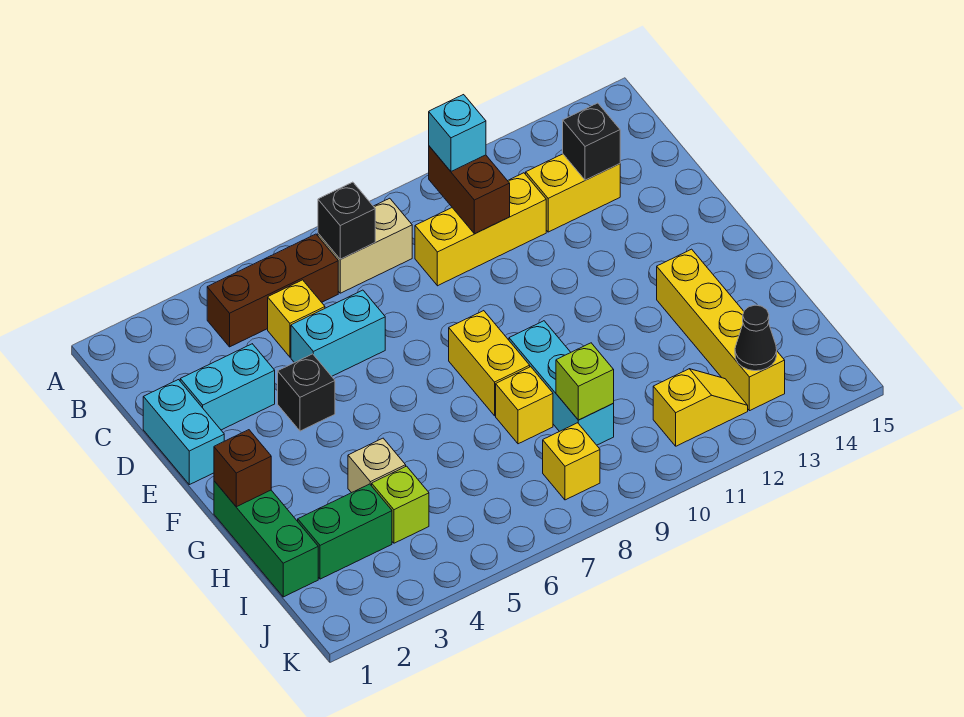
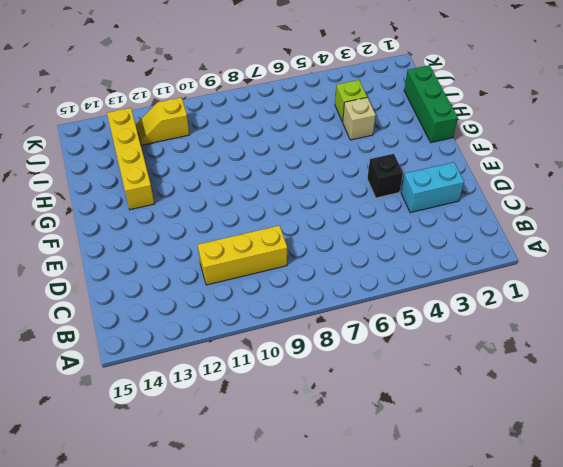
none -> brown brick B4:B6 level 1
none -> tan brick B7:B8 level 1
none -> yellow brick C5 level 1

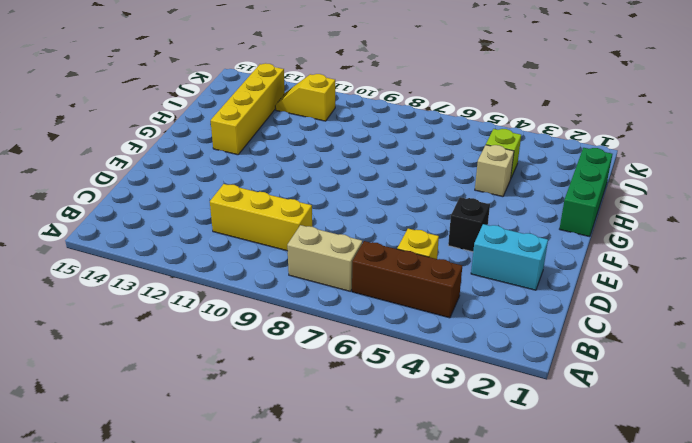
none -> yellow brick C12:C13 level 1
none -> cyan brick D1:E1 level 1
none -> cyan brick D5:D6 level 1

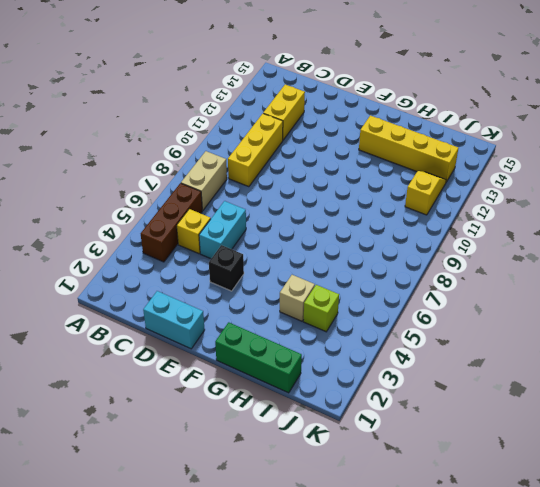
none -> cyan brick D2:D3 level 1
none -> yellow brick F8:G8 level 1
none -> cyan brick G9:I9 level 1

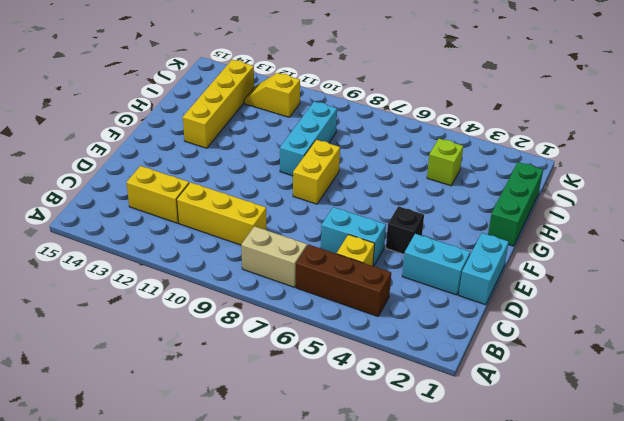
none -> tan brick H4 level 1
none -> yellow brick H8 level 1
none -> green brick I2:I3 level 1

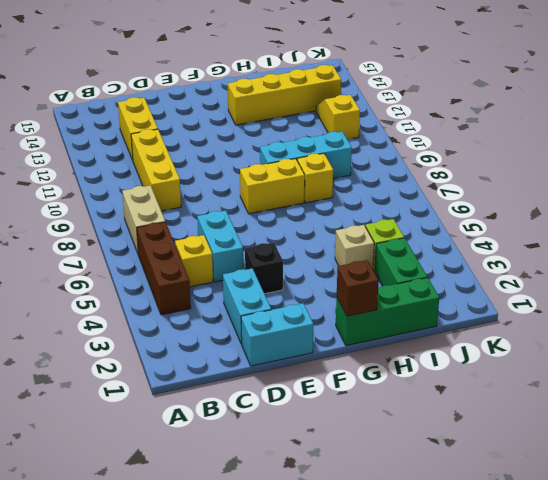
none -> yellow brick J8 level 1
none -> black brick B7 level 2
none -> brown brick B10:C10 level 2

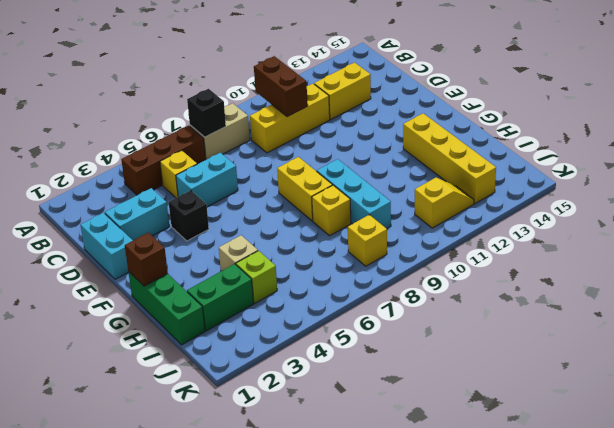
none -> black brick C13 level 2
none -> lime brick I9 level 2
none -> black cone J13 level 2

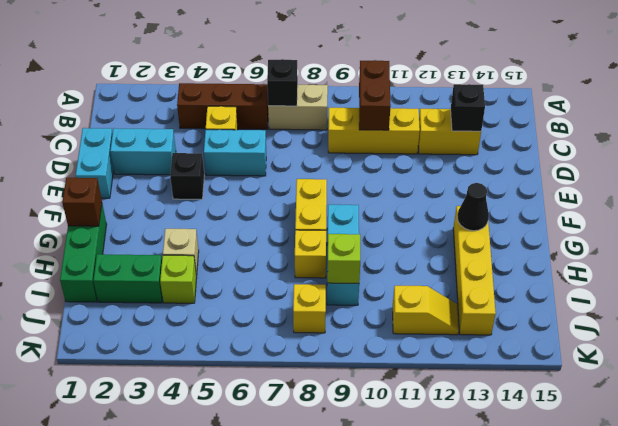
black cone G13 level 2 -> black cone J13 level 2
none -> cyan brick B10 level 3

